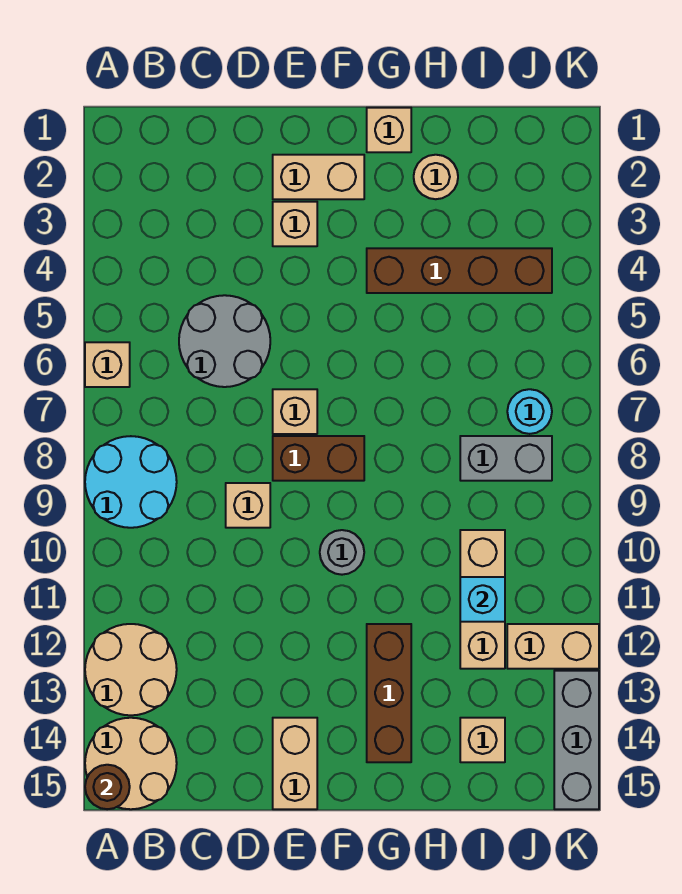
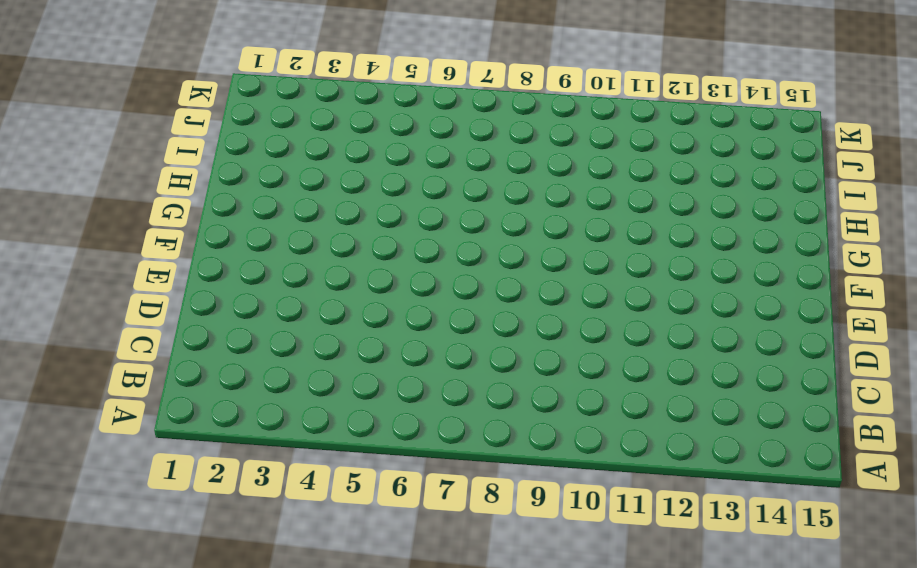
none -> tan brick A6 level 1
none -> cyan round brick A8:B9 level 1
none -> tan round brick A12:B13 level 1

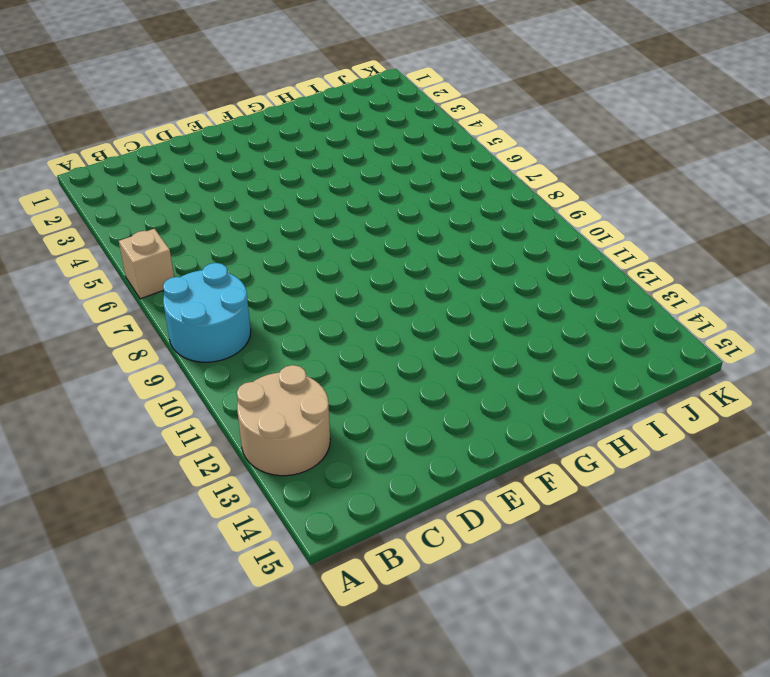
none -> tan round brick A14:B15 level 1
none -> grey round brick C5:D6 level 1
none -> tan brick D9 level 1

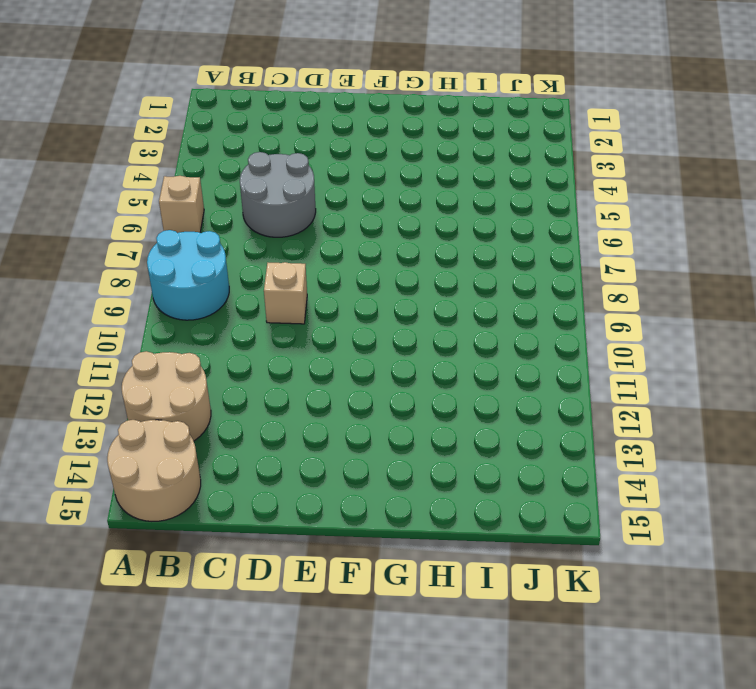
none -> tan brick E2:F2 level 1
none -> tan brick E3 level 1
none -> tan brick E7 level 1

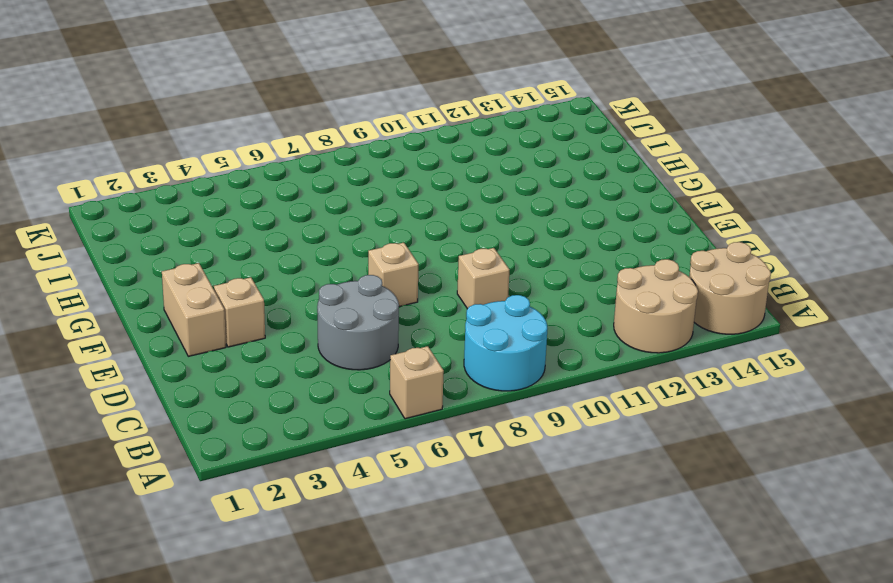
none -> brown brick E8:F8 level 1
none -> tan brick E14:E15 level 1
none -> grey round brick F10 level 1

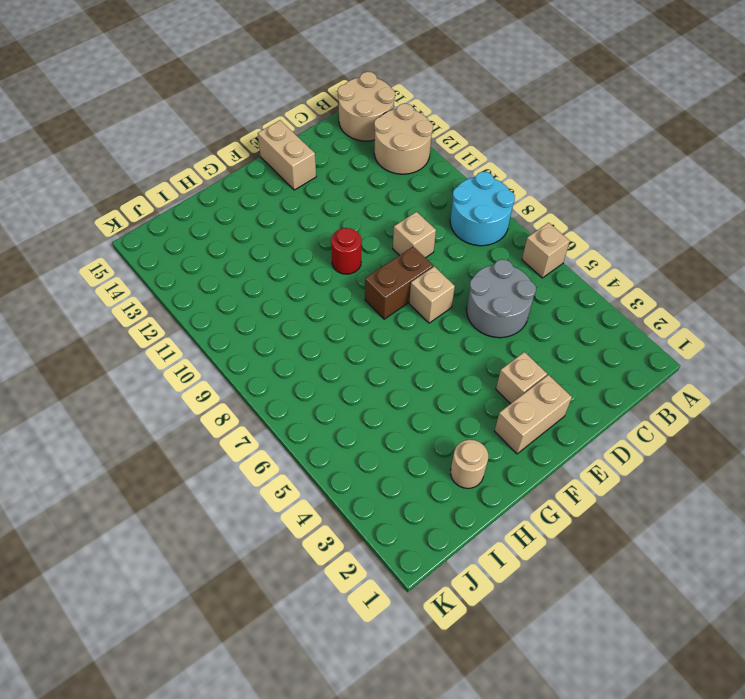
red round brick F10 level 1 -> grey round brick F10 level 1
none -> tan brick G1 level 1
none -> brown brick G4:J4 level 1
none -> brown brick G12:G14 level 1

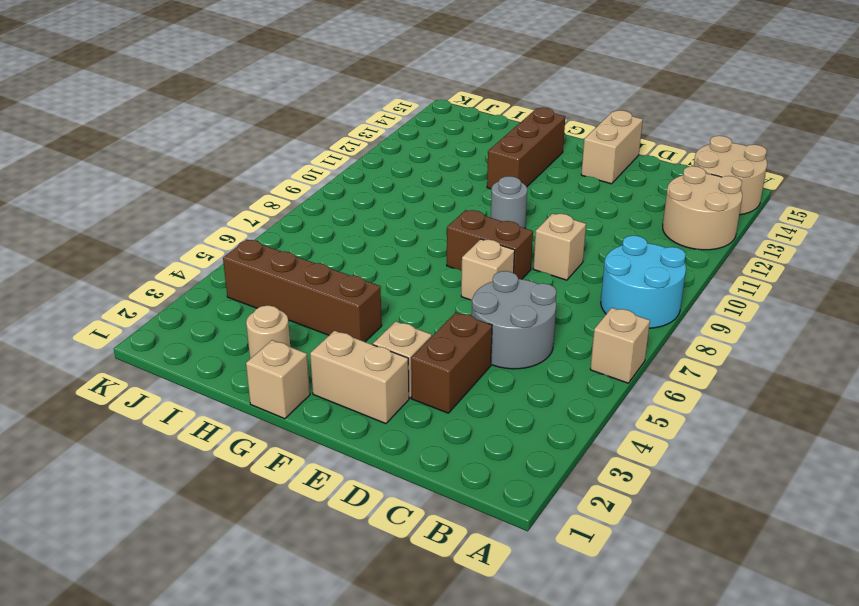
brown brick D3:D4 level 1 -> none
none -> grey brick I8:J8 level 1
none -> tan brick I10:I12 level 1
none -> tan brick I14 level 1

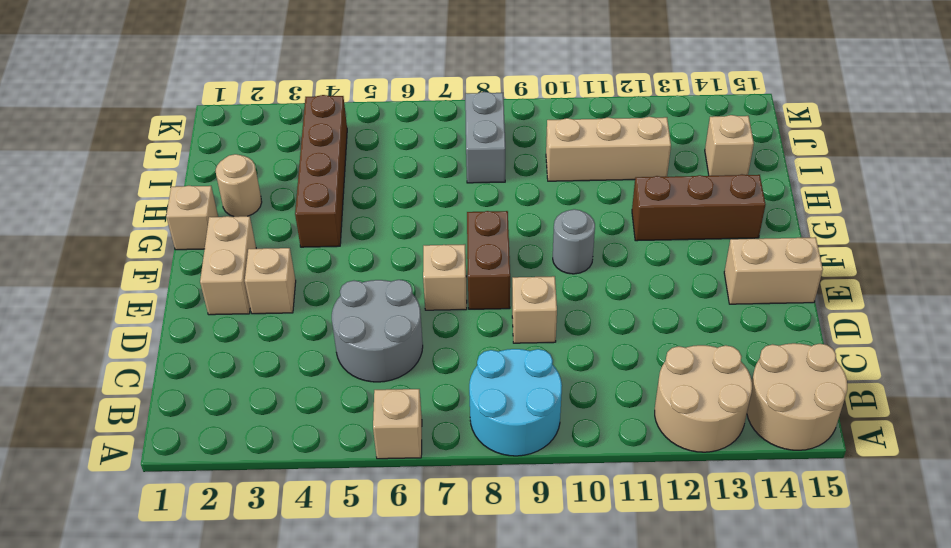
none -> cyan round brick J7 level 1
none -> tan brick J12:K12 level 1
none -> grey brick K13:K15 level 1

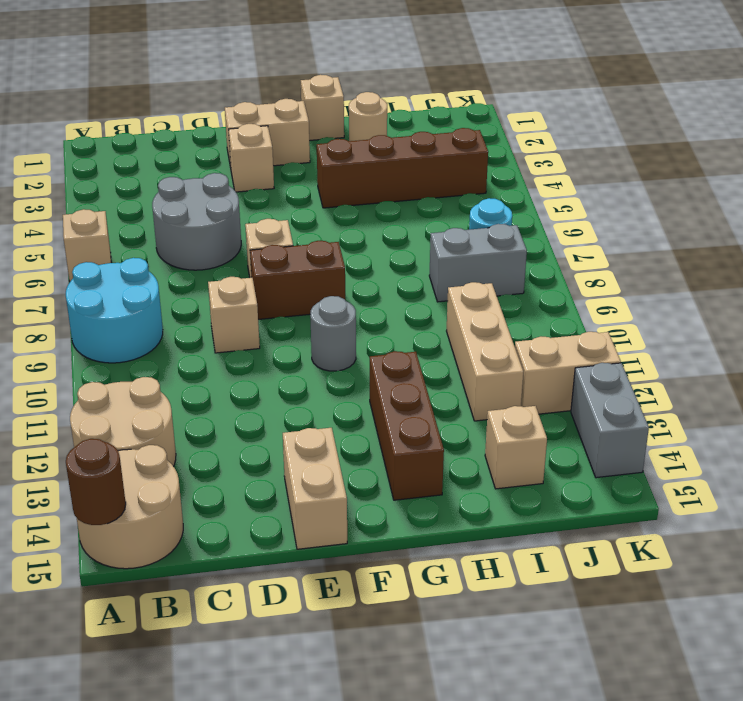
grey brick K13:K14 level 1 -> grey brick K13:K15 level 1
none -> cyan brick I11 level 2

